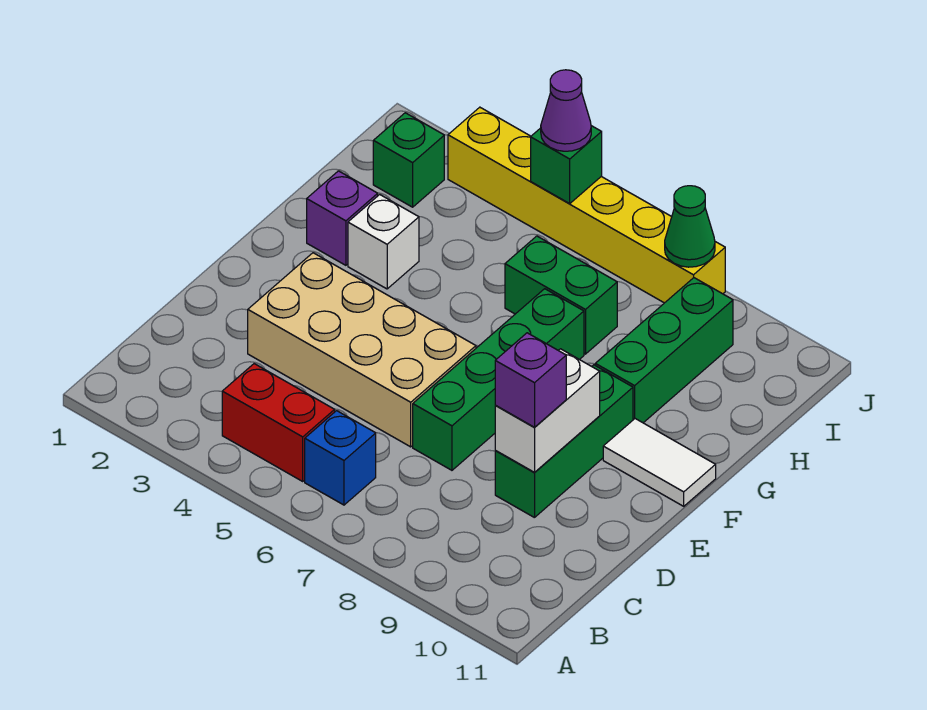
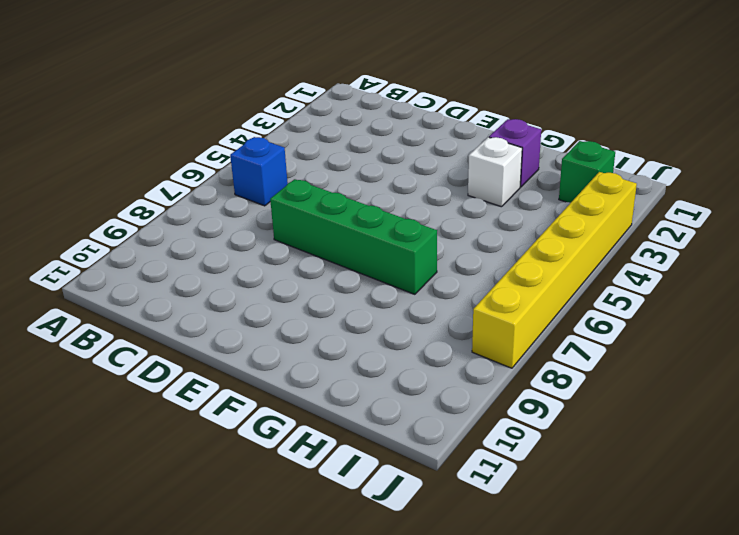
none -> red brick B4:B5 level 1
none -> tan brick D3:E6 level 1
none -> green brick D9:F9 level 1

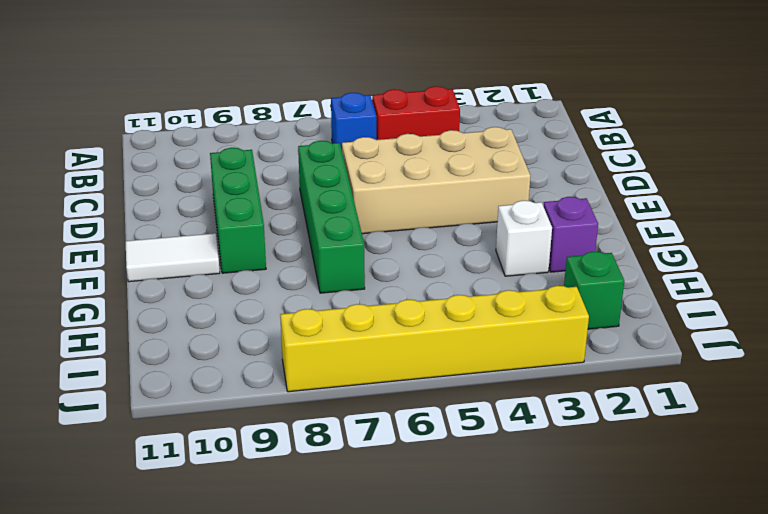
none -> green brick G9:I9 level 1
none -> green brick H6:H7 level 1
none -> white brick D9:E9 level 2

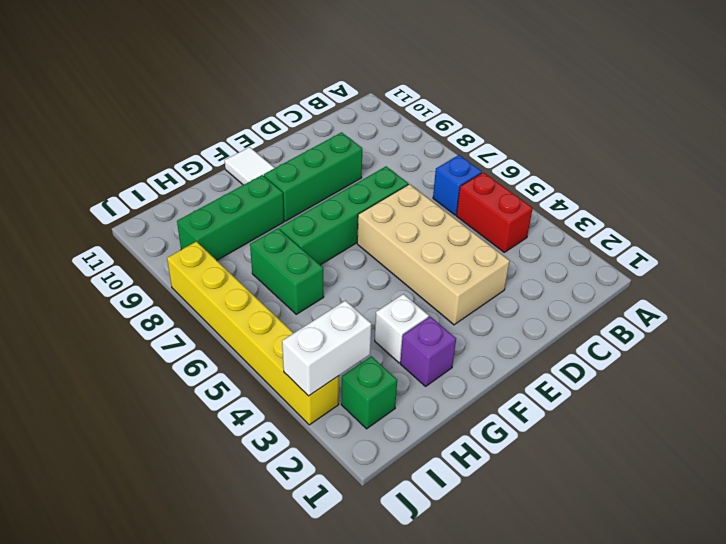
white brick I3:J3 level 2 -> white brick D9:E9 level 2
none -> green brick J5 level 2
none -> green cone J8 level 2
none -> purple brick D9 level 3

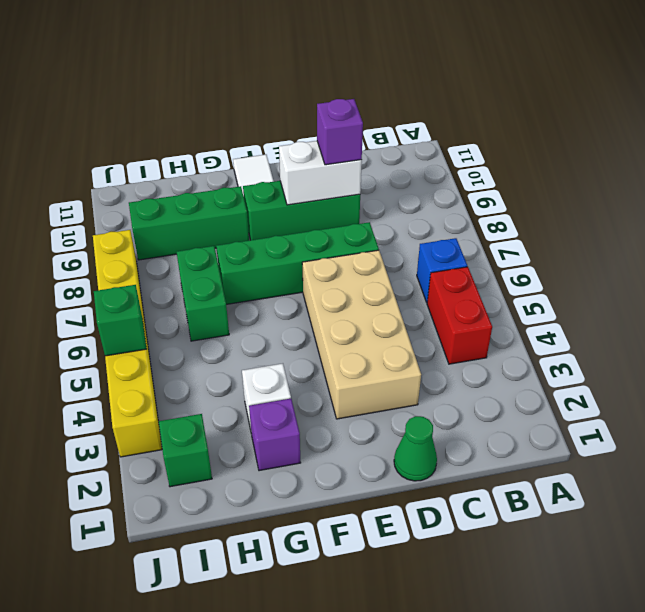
green cone D1 level 1 -> green cone J8 level 2
none -> purple cone J5 level 3

